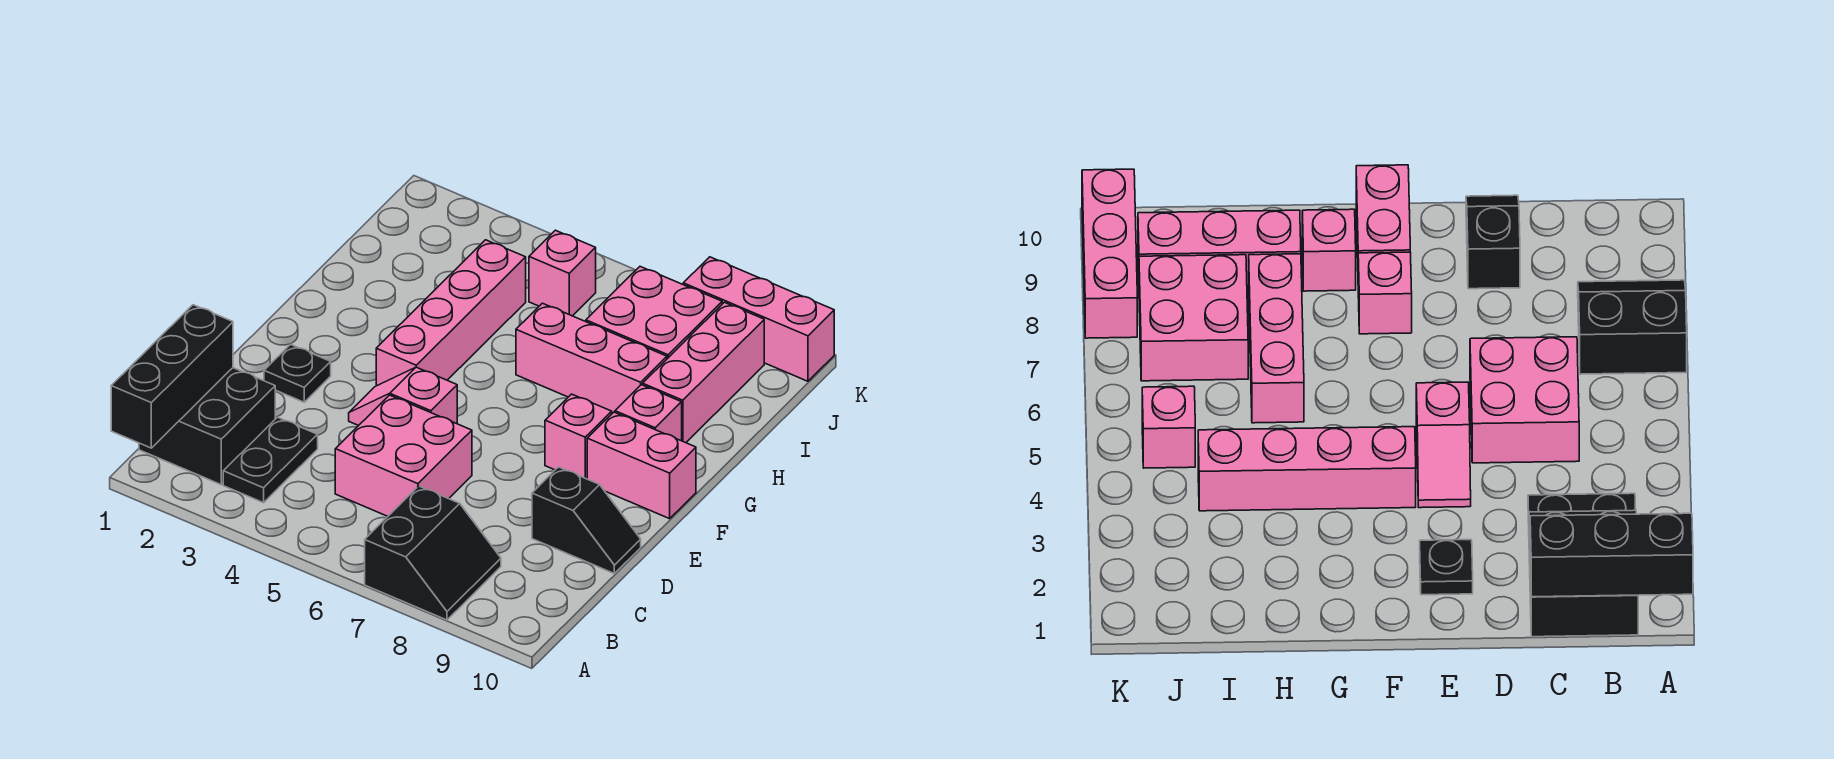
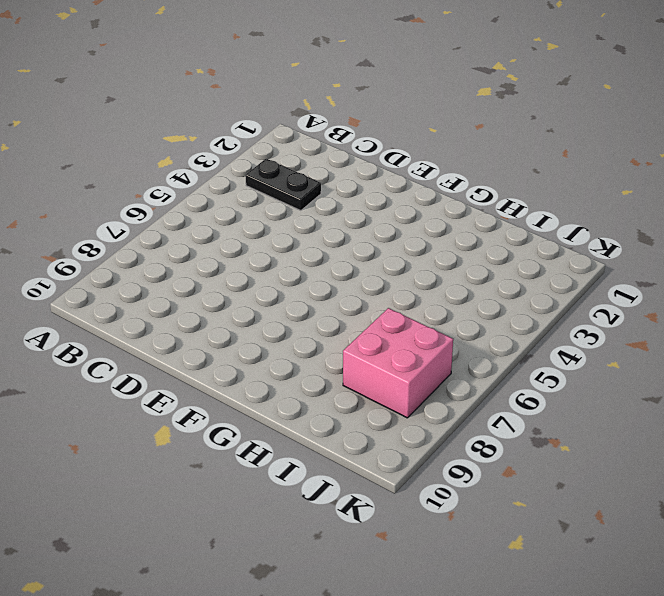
none -> black slope A7:B8 level 1 top 7
none -> black brick B1:C2 level 1
none -> pink brick C5:D6 level 1

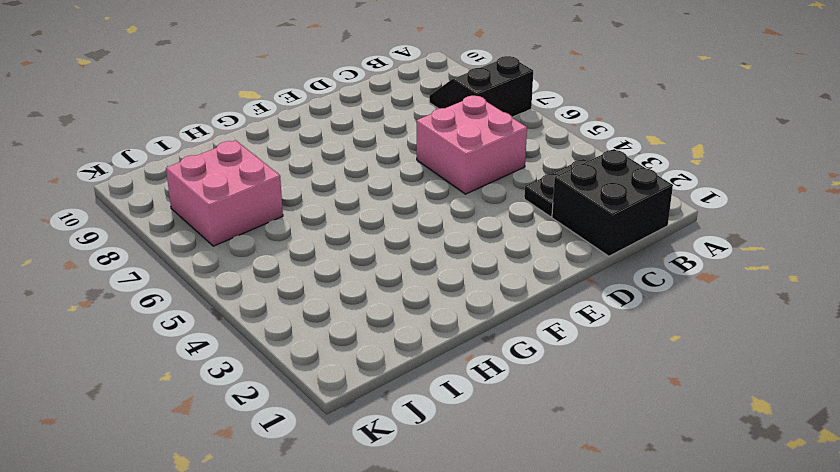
none -> black slope D9:D10 level 1 top 9
none -> black plate E2 level 1
none -> pink slope E4:E5 level 1 top 5

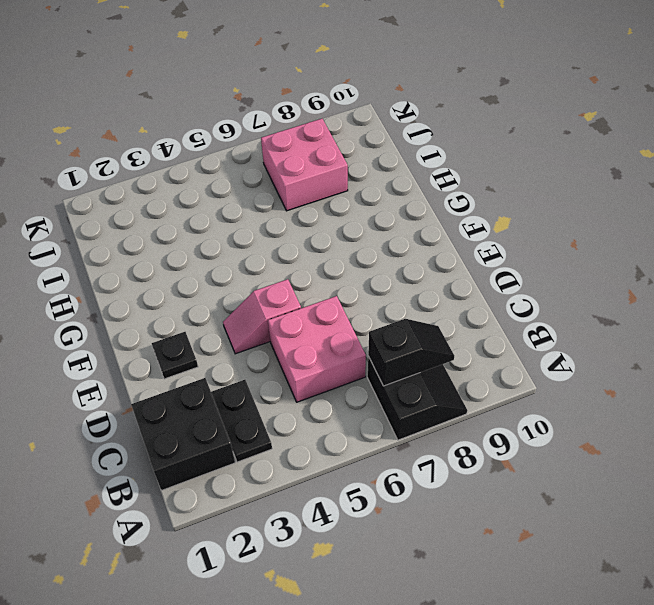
black slope B7:B8 level 2 top 7 -> black slope D9:D10 level 1 top 9
none -> pink brick F4:I4 level 1
none -> pink brick F8 level 1
none -> pink brick F9:F10 level 1

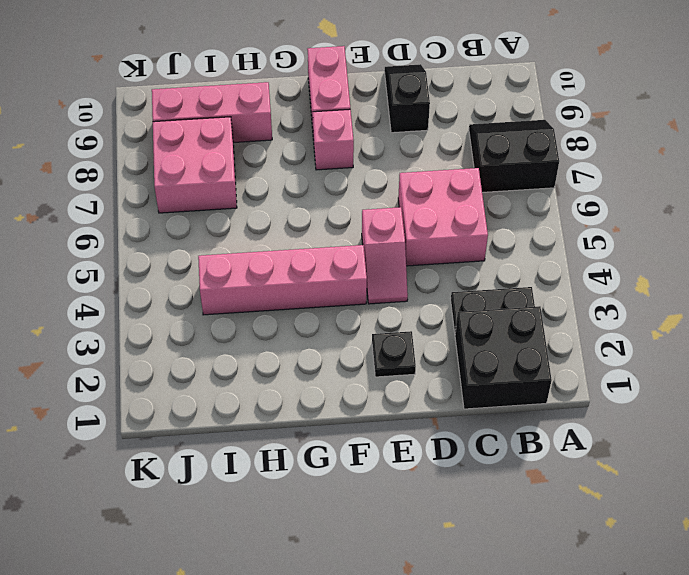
none -> pink brick G9 level 1
none -> pink brick H6:H8 level 1
none -> pink brick J5 level 1

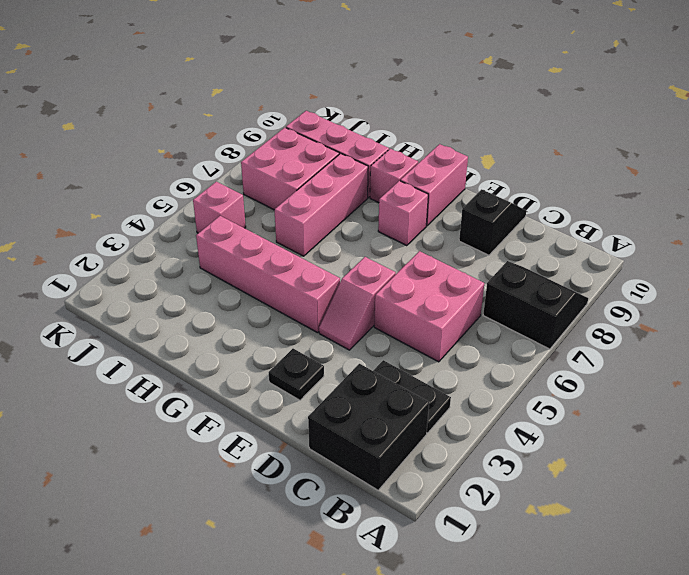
none -> pink brick K8:K10 level 1
none -> black brick A1:C1 level 2

